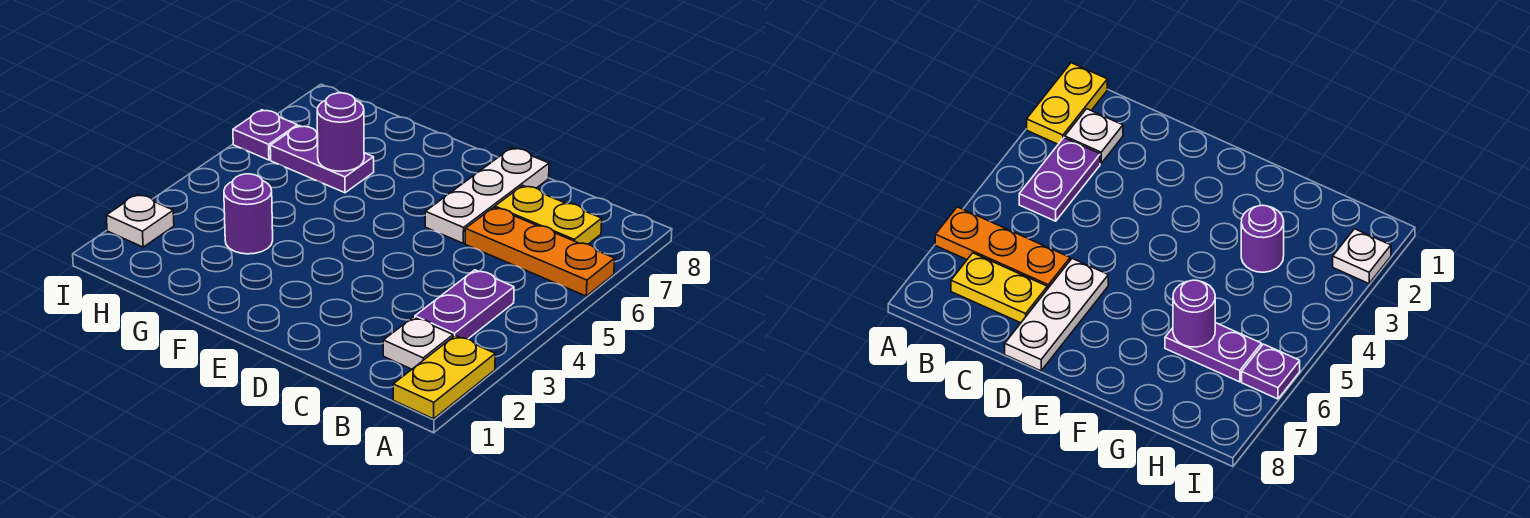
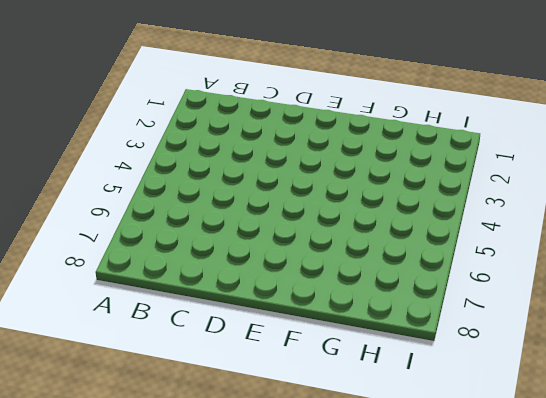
none -> yellow plate A1:A2 level 1
none -> orange plate A6:C6 level 1

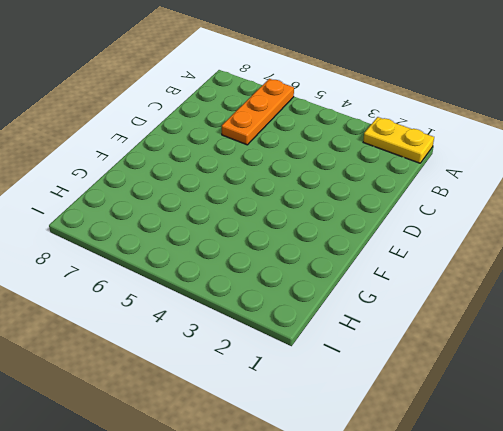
none -> white plate B2 level 1
none -> purple plate B3:B4 level 1

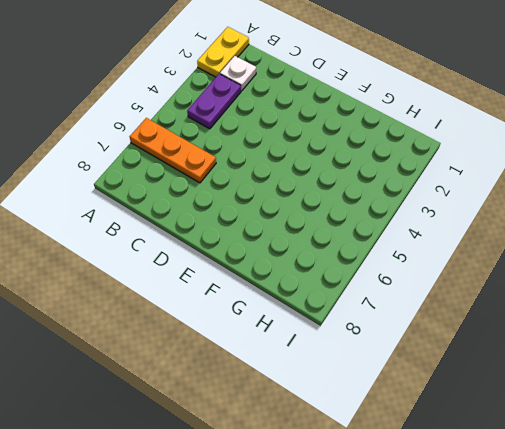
none -> yellow plate B7:C7 level 1
none -> white plate D6:D8 level 1

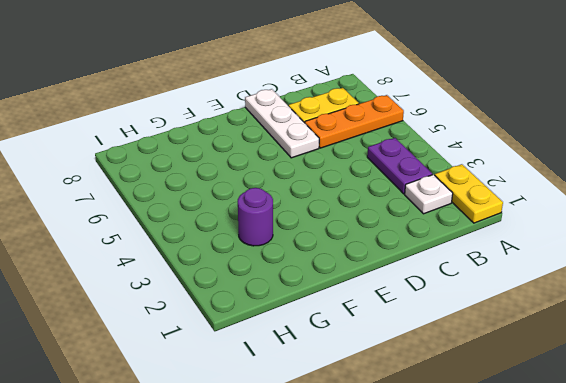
none -> purple plate G6:H6 level 1
none -> white plate I2 level 1

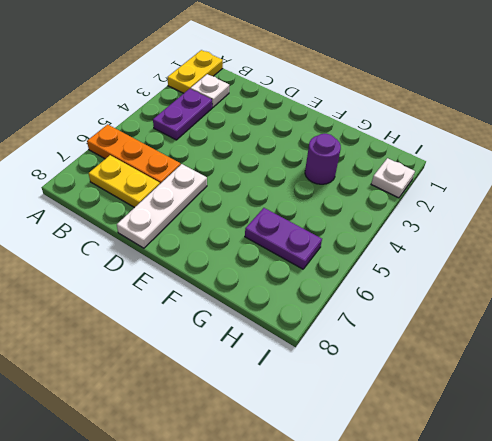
none -> purple plate I6 level 1
none -> purple round brick G6 level 2

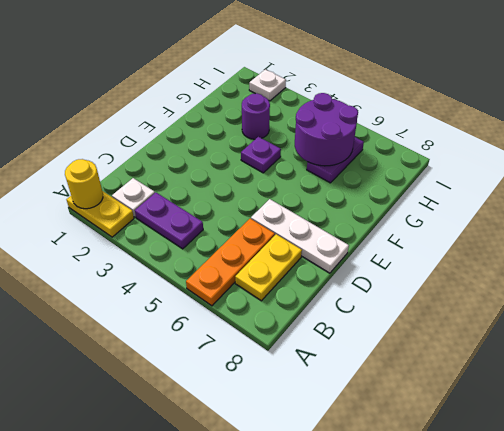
yellow round brick A1 level 2 -> none
purple plate F4 level 1 -> purple plate I6 level 1
purple round brick G5:H6 level 2 -> purple round brick G6 level 2

